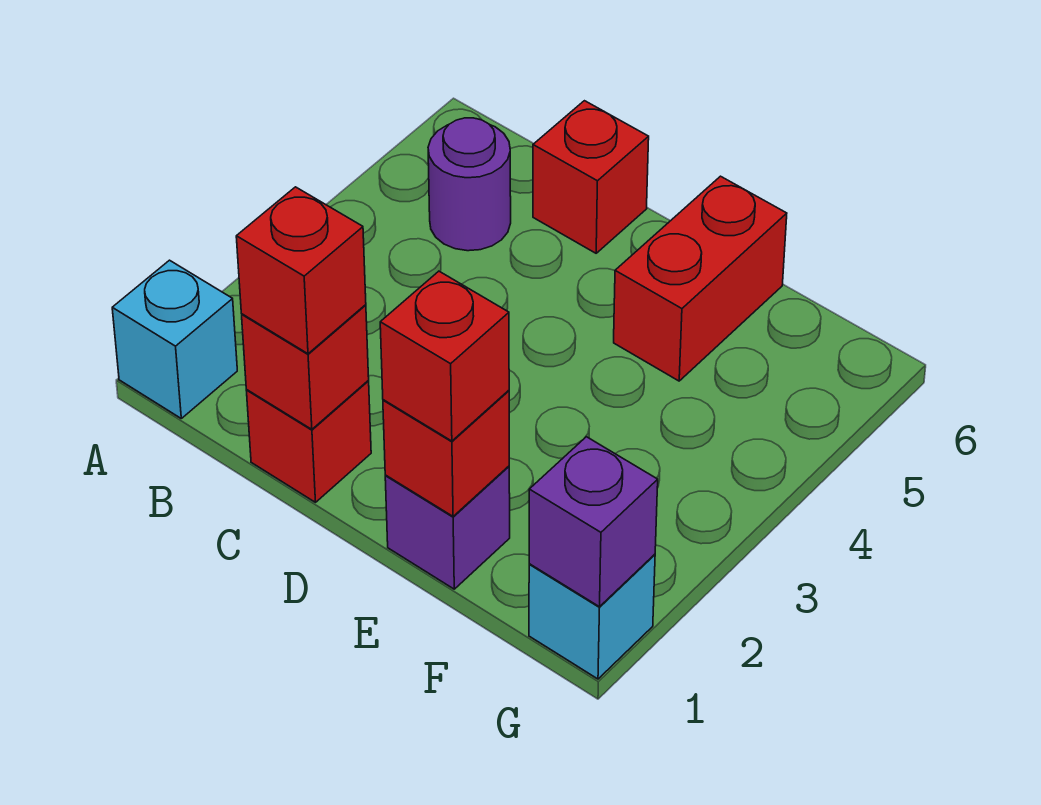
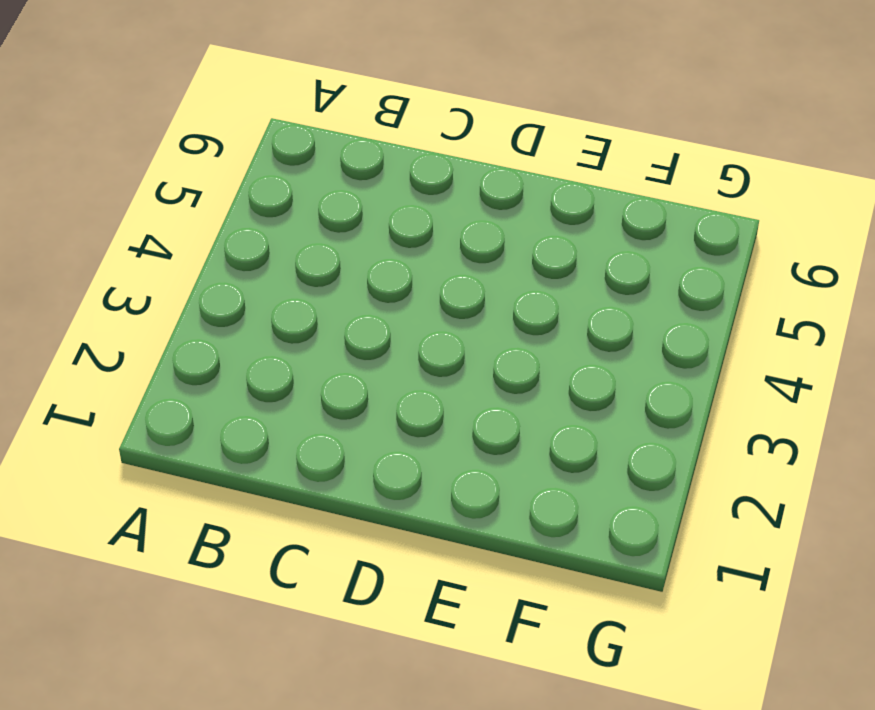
none -> cyan brick A1 level 1
none -> purple round brick B5 level 1
none -> red brick C1 level 1

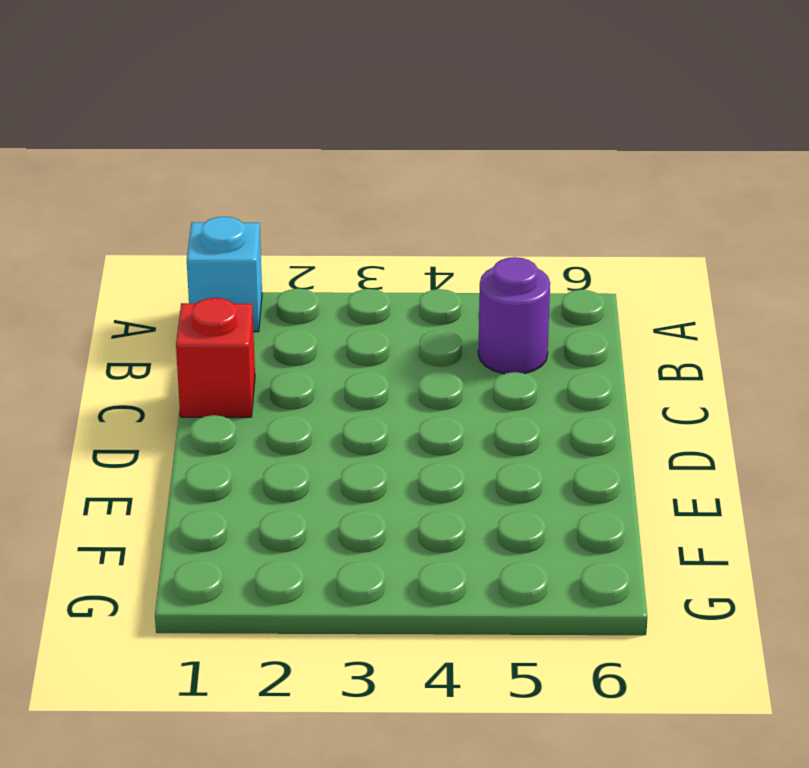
none -> red brick C6 level 1
none -> purple brick E1 level 1
none -> red brick E5:E6 level 1

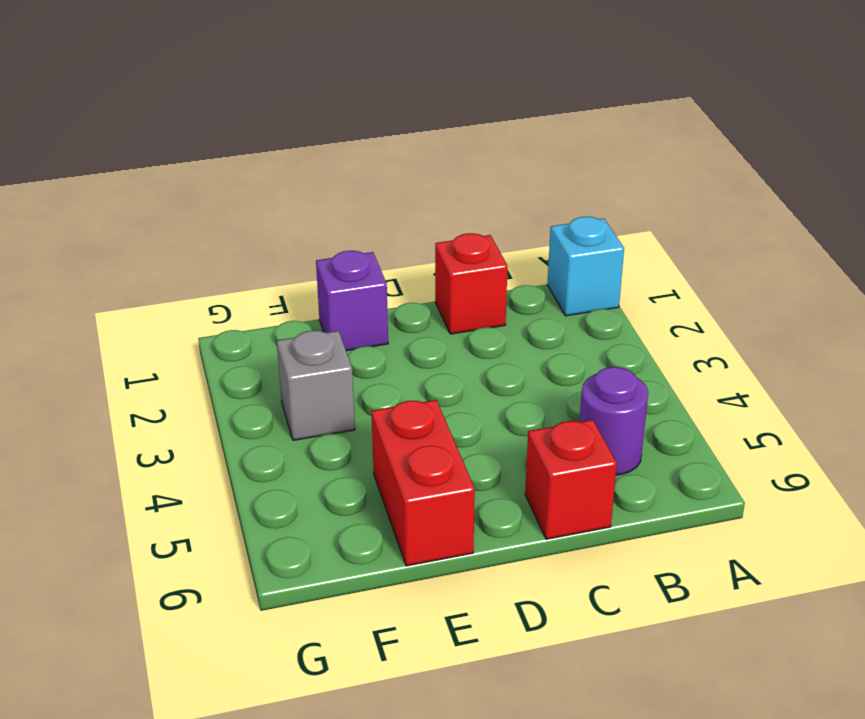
grey brick F3 level 1 -> none
none -> cyan brick G1 level 1
none -> red brick C1 level 2
none -> red brick E1 level 2

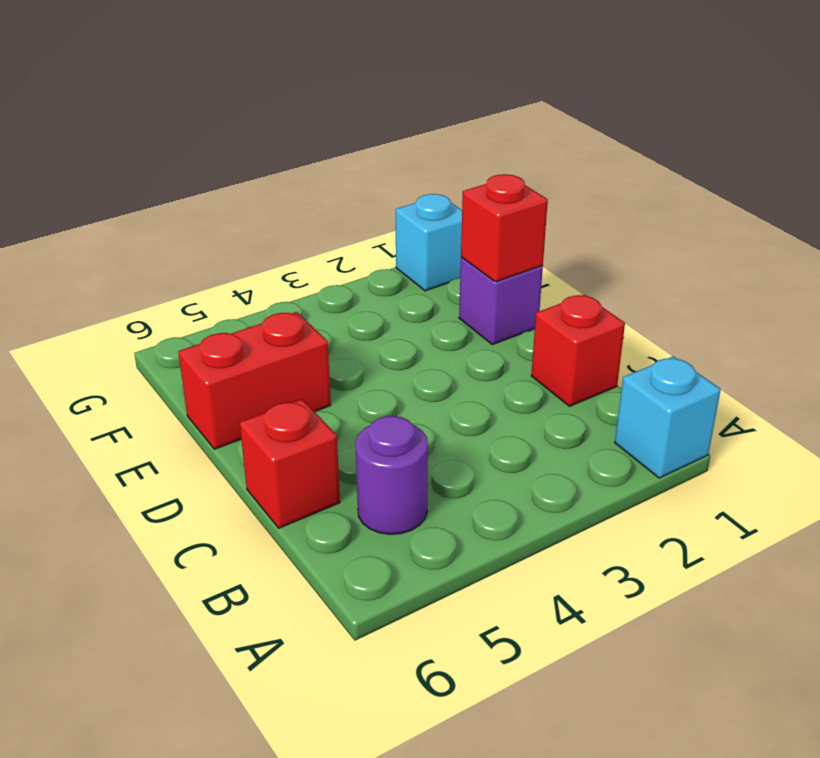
none -> red brick C1 level 2
none -> purple brick G1 level 2
none -> red brick C1 level 3

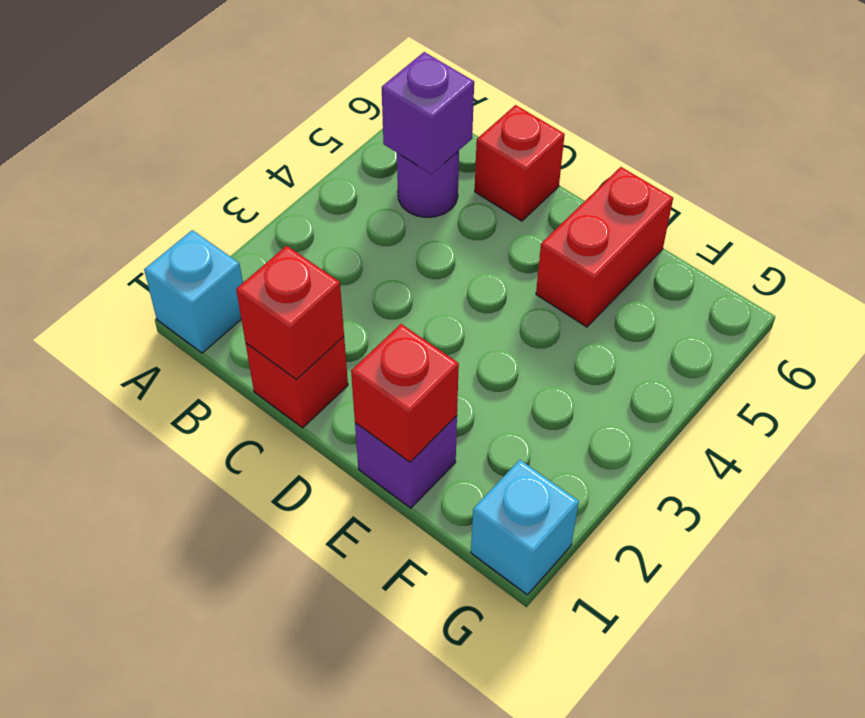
purple brick B5 level 2 -> purple brick G1 level 2
none -> red brick C1 level 3
none -> red brick E1 level 3

